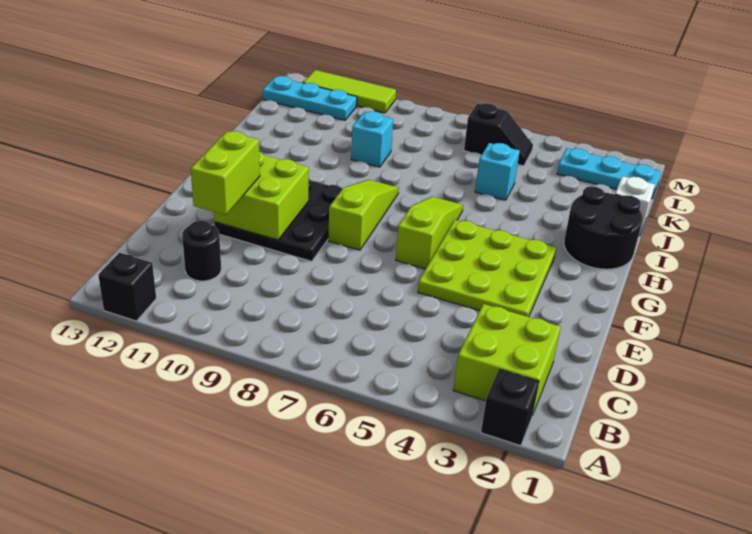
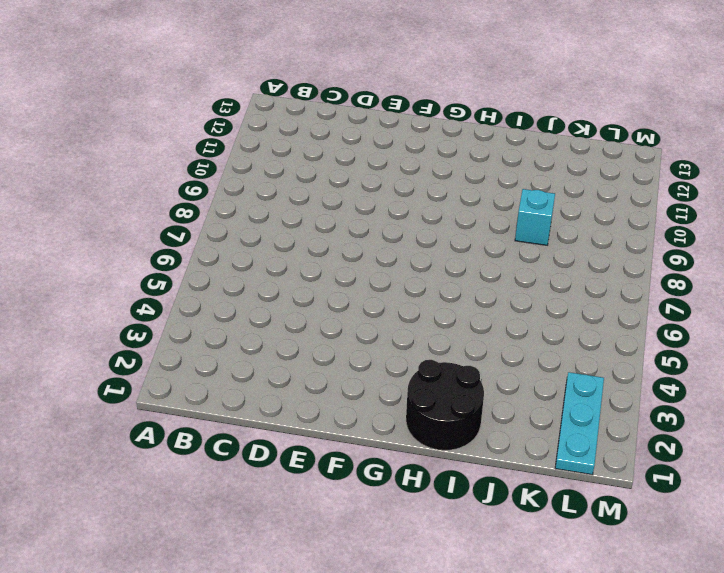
none -> black brick A2 level 1
none -> black brick A12 level 1
none -> lime brick B2:C3 level 1

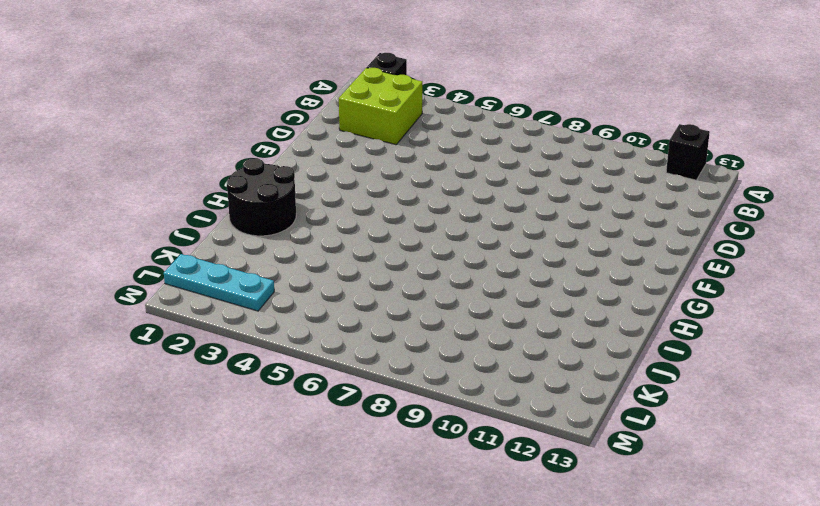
none -> black round brick C11 level 1
none -> lime plate E3:G5 level 1
none -> black plate E9:G11 level 1

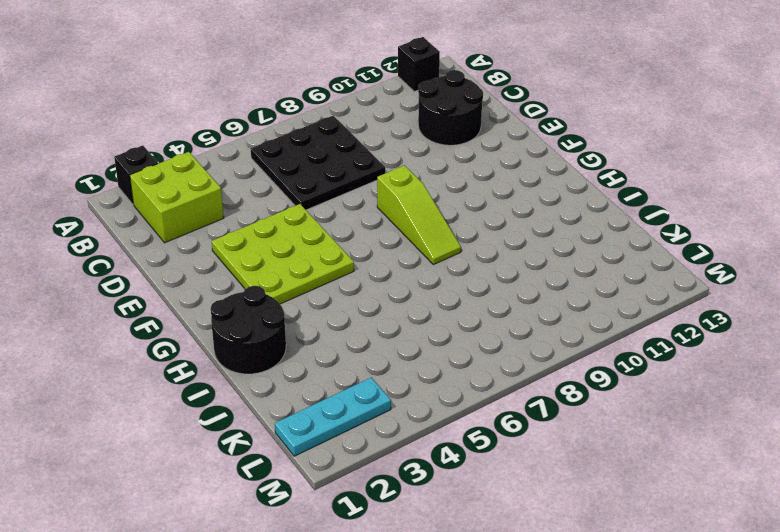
black plate B6:D8 level 1 -> black plate E9:G11 level 1
black round brick C11:D12 level 1 -> black round brick C11 level 1
none -> lime slope F6:H6 level 1 top F
none -> white brick J1 level 1
none -> cyan brick J5 level 1

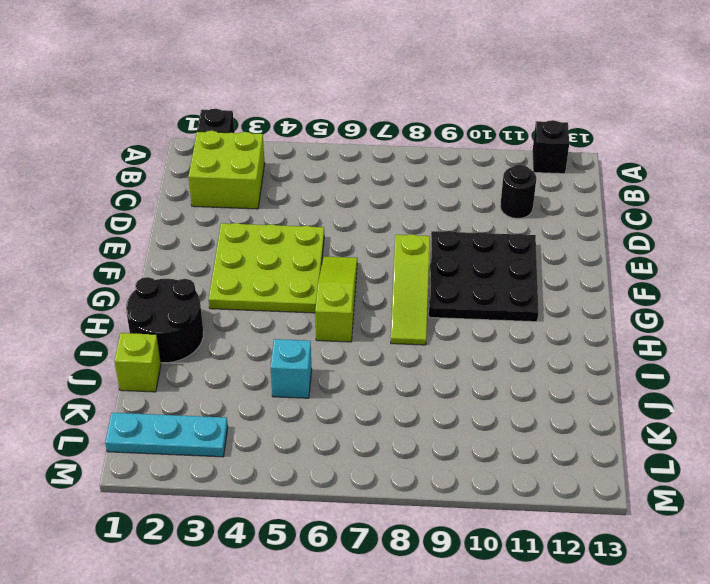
lime slope F6:H6 level 1 top H -> lime slope F6:H6 level 1 top F
lime brick J1 level 1 -> white brick J1 level 1
none -> cyan brick J9 level 1
none -> black slope L5:L6 level 1 top 6
none -> cyan plate L11:L13 level 1

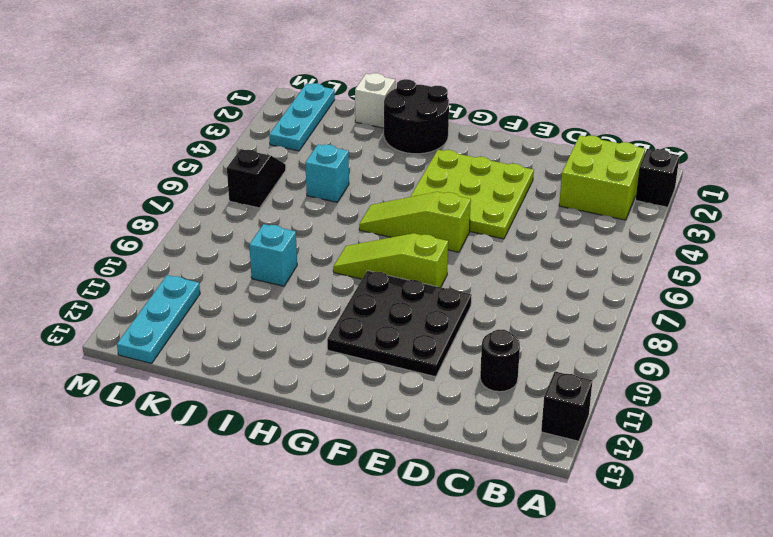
none -> lime tile M10:M12 level 1
none -> lime brick E10:F11 level 2
none -> lime brick D11:E11 level 3

